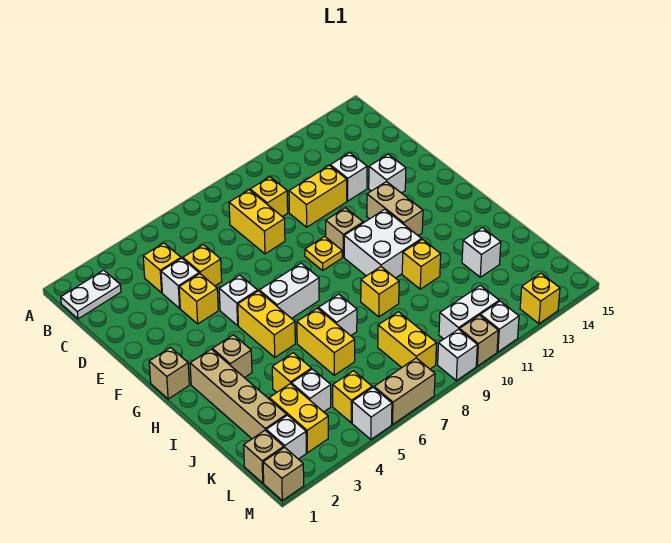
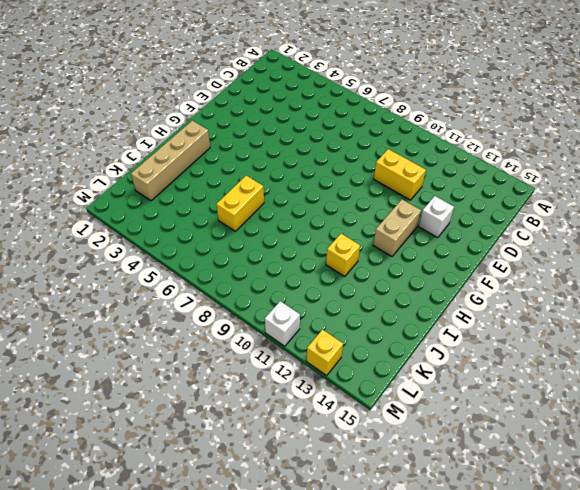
none -> white plate B1:B2 level 1
none -> yellow brick C4 level 1
none -> yellow brick C8:D8 level 1
none -> yellow brick C9 level 1

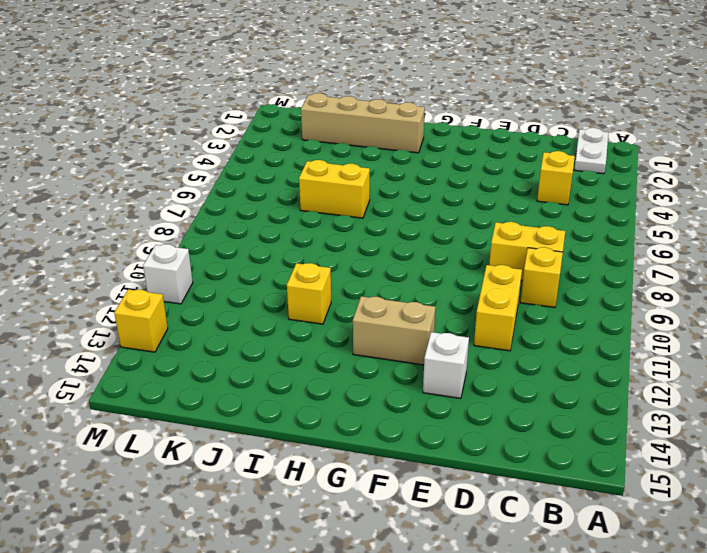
none -> white brick D4 level 1
none -> yellow brick D5 level 1
none -> white brick D12 level 1
none -> yellow brick E4 level 1

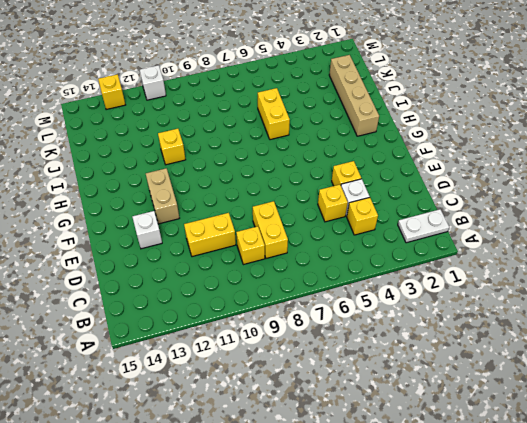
none -> white brick D12 level 1
none -> white brick F5 level 1
none -> yellow plate F9 level 1
none -> tan brick F10 level 1

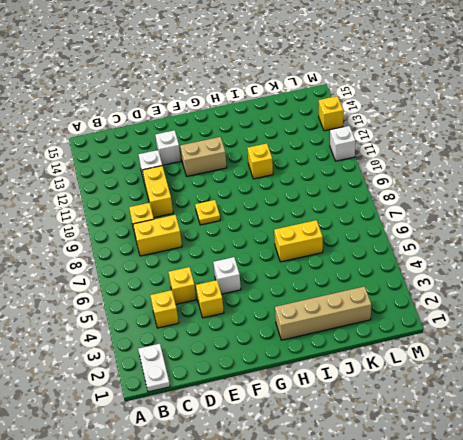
none -> white brick D4 level 1
none -> tan brick F10 level 1
none -> tan brick G1 level 1
none -> yellow brick G5:H5 level 1

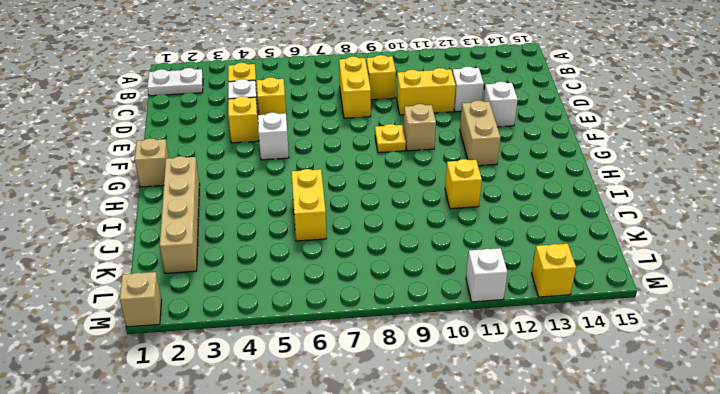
none -> yellow brick G5:H5 level 1
none -> white brick G6:G7 level 1
none -> white brick G10:H11 level 1
none -> tan brick H3 level 1

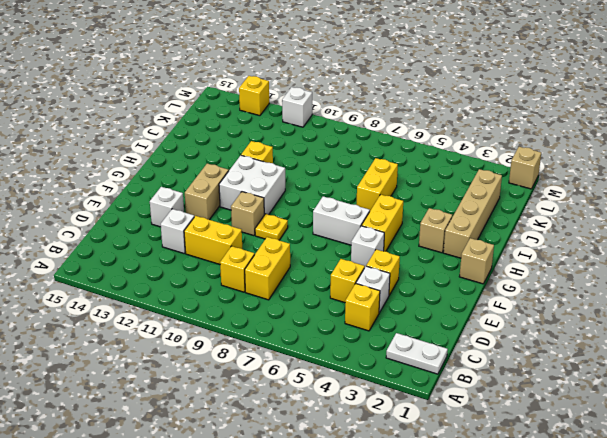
none -> white brick I7 level 1
none -> yellow brick I9 level 1
none -> yellow brick J4 level 1
none -> white brick J13 level 1

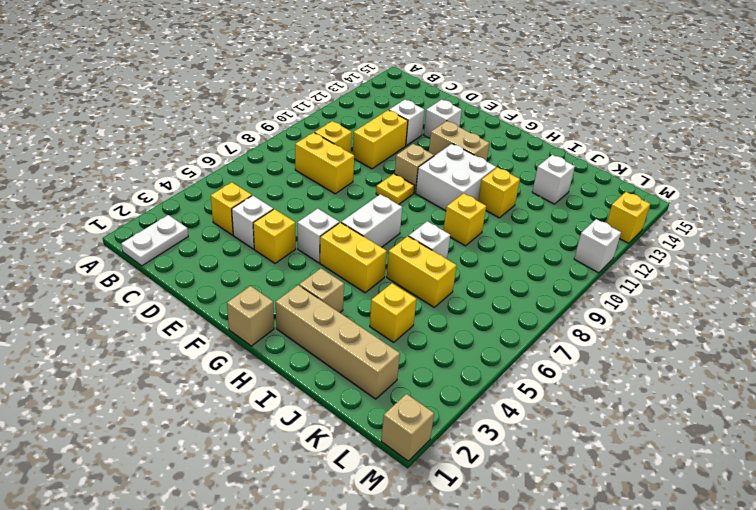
none -> yellow brick D5 level 1
none -> yellow brick K3:L3 level 1
none -> white brick K4 level 1
none -> yellow brick K8:L8 level 1

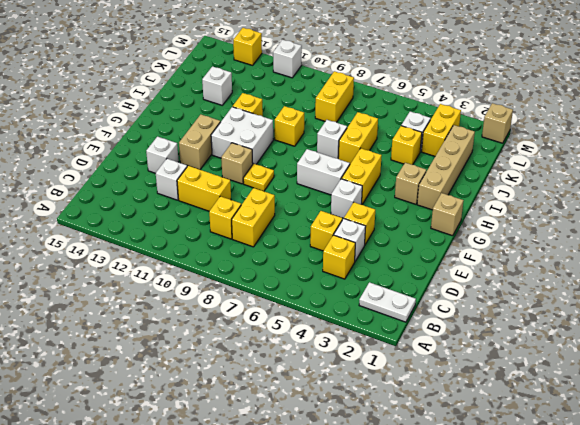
none -> tan brick L1 level 1
none -> white brick L2 level 1
none -> yellow brick L5 level 1
none -> white brick L10:L11 level 1

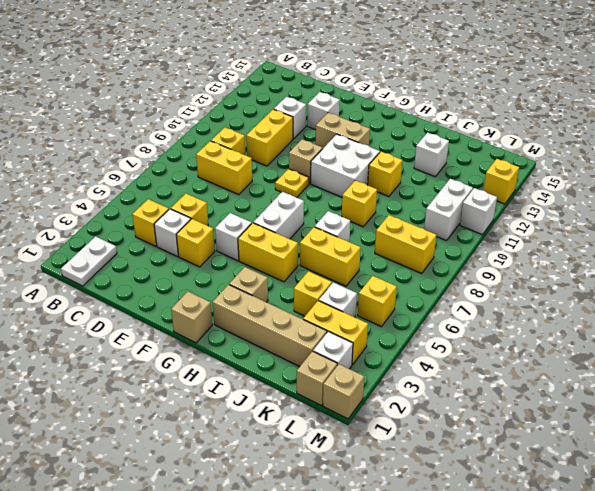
none -> white brick M5 level 1
none -> tan brick M6:M7 level 1
none -> white brick M9 level 1
none -> tan brick M10 level 1

